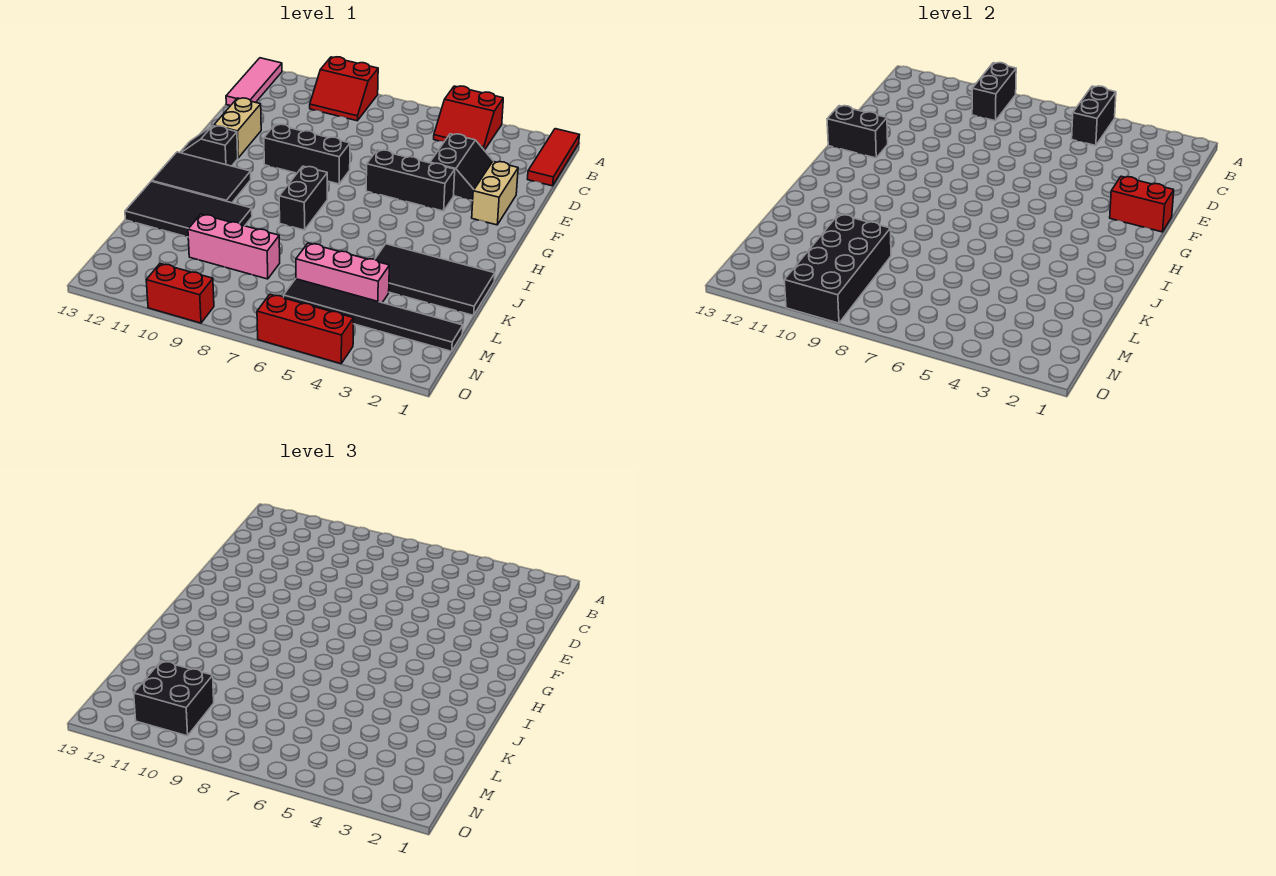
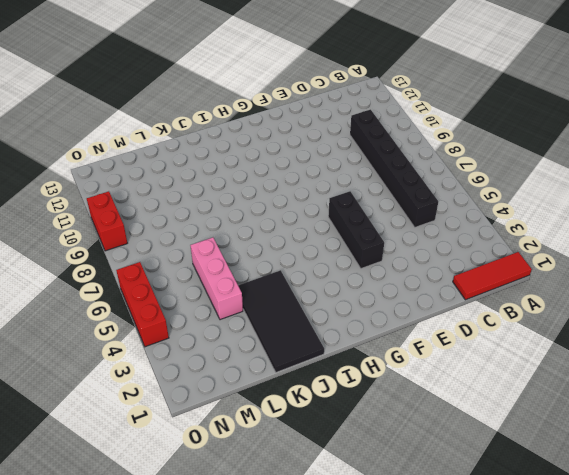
black brick C5:C10 level 1 -> none
none -> red slope A4:B5 level 1 top A
none -> red slope A9:B10 level 1 top A
none -> pink tile A13:C13 level 1

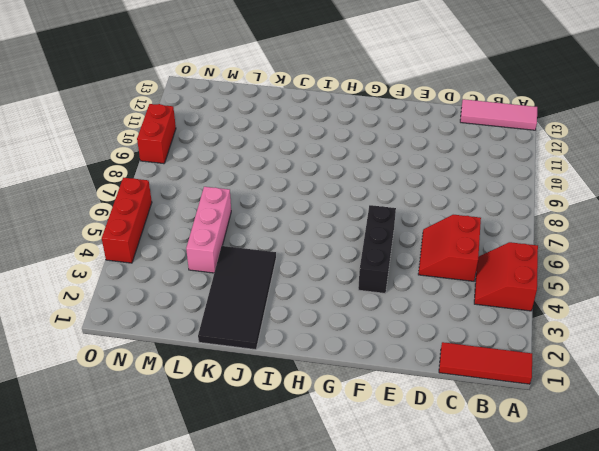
red slope C5:D6 level 1 top C -> red slope A9:B10 level 1 top A
none -> black slope D3:E4 level 1 top 4
none -> tan brick E2:F2 level 1
none -> tan brick E12:F12 level 1

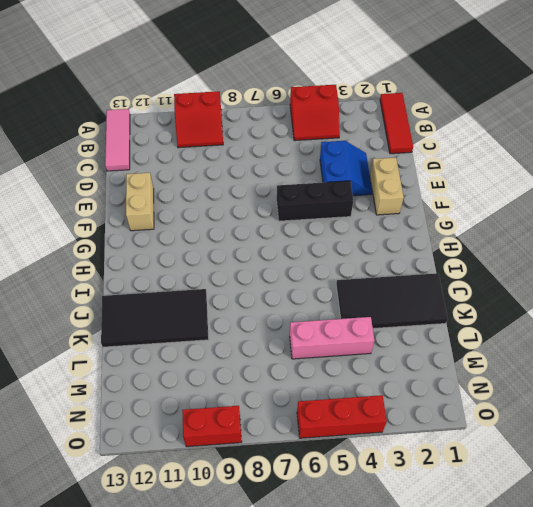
blue slope D3:E4 level 1 top 4 -> black slope D3:E4 level 1 top 4
none -> black brick F8:F10 level 1
none -> black slope G12:G13 level 1 top 12
none -> black brick H8:I8 level 1

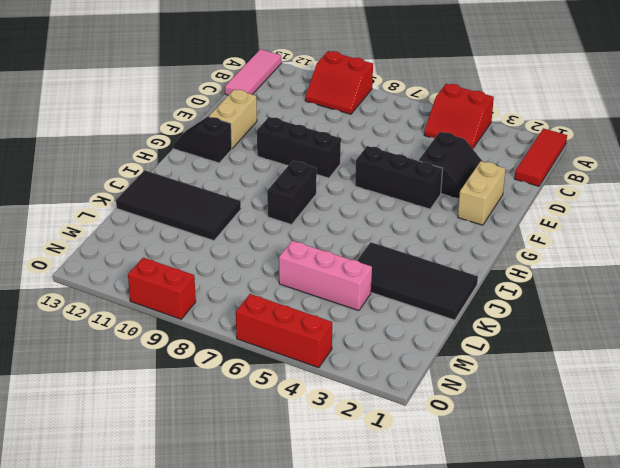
none -> black tile H11:I13 level 1
none -> pink brick L8:L10 level 1
none -> black tile M1:M6 level 1

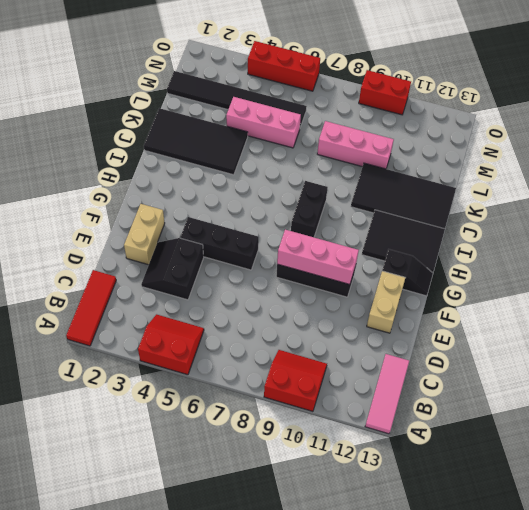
pink brick F8:F10 level 2 -> none
none -> black brick A5:B5 level 2
none -> black brick A9:B9 level 2
none -> red brick F1:F2 level 2

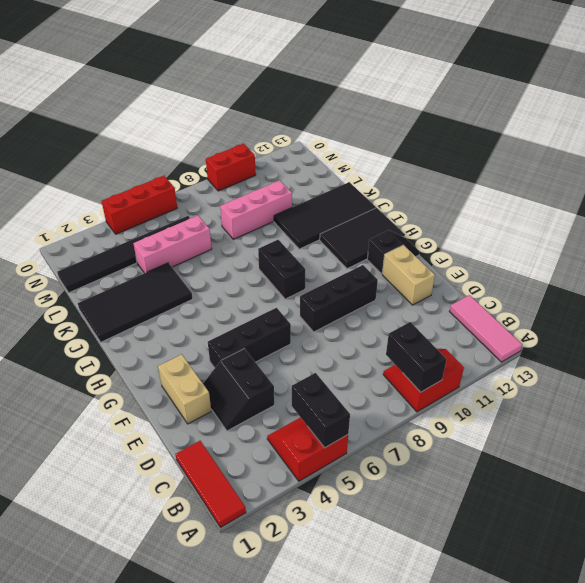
none -> red brick F1:F2 level 2
none -> black brick F12:F13 level 2
none -> black brick L9:O10 level 2

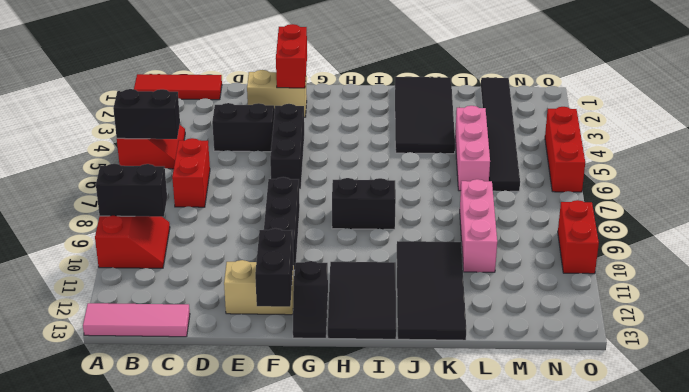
red brick C6:C7 level 1 -> none
none -> black brick L9:O10 level 2
none -> black brick M10:N11 level 3

